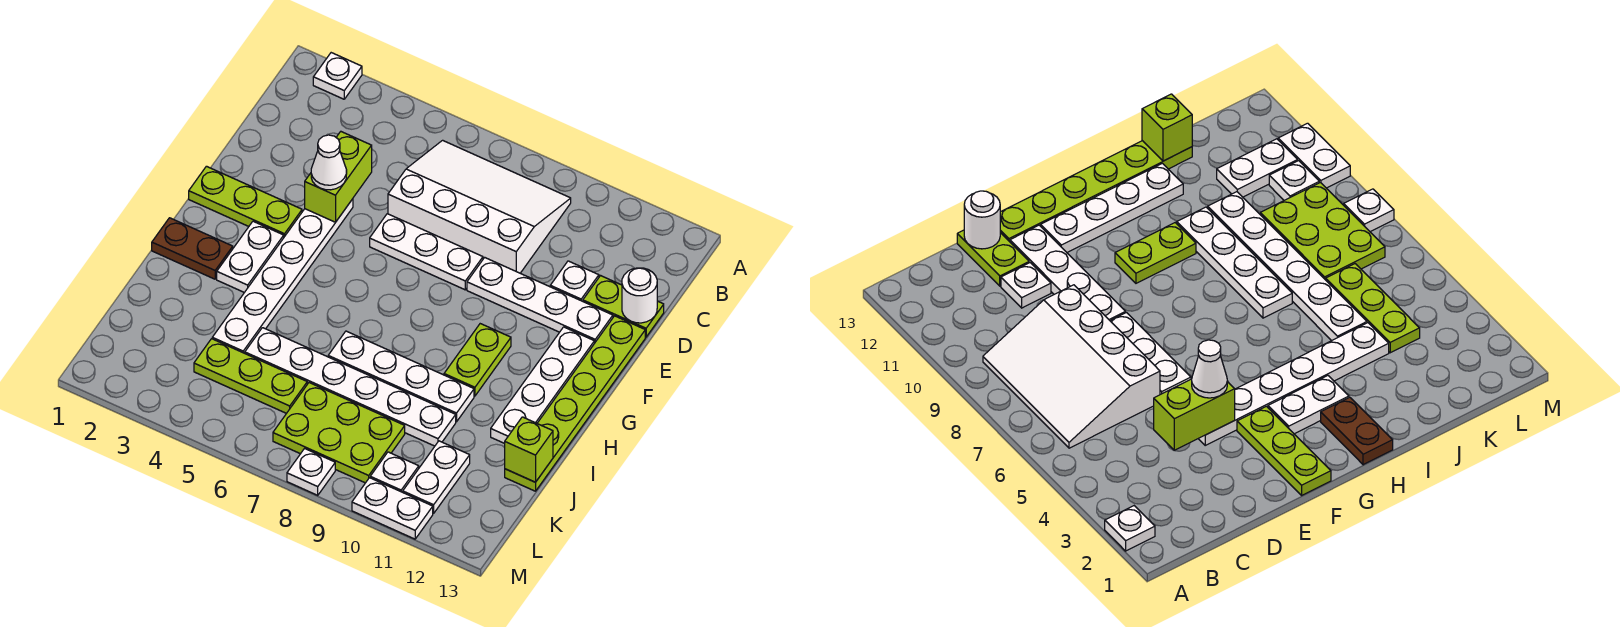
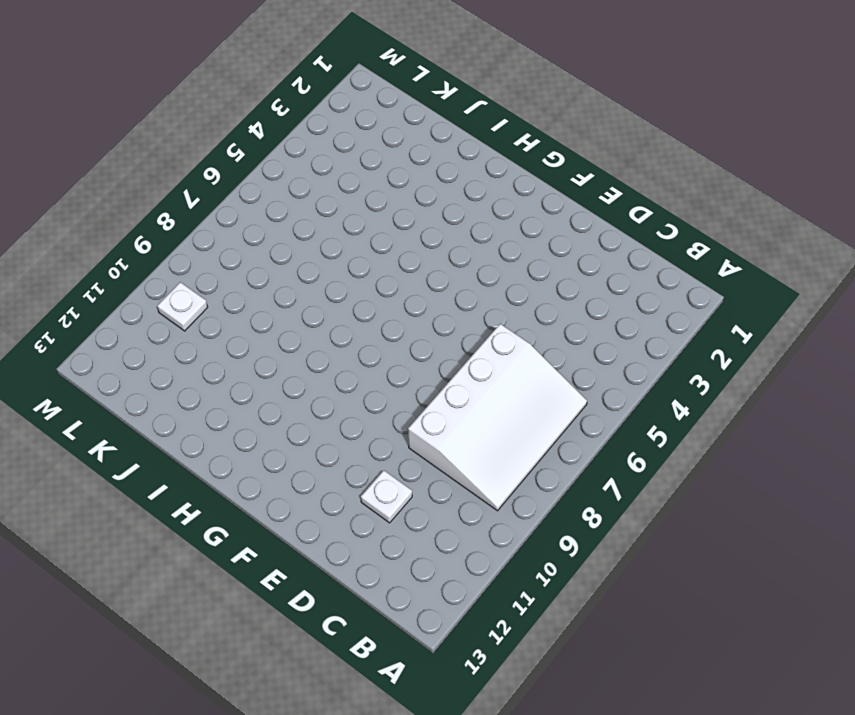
none -> white plate A2 level 1
none -> lime plate D12:D13 level 1
none -> white plate E4:J4 level 1

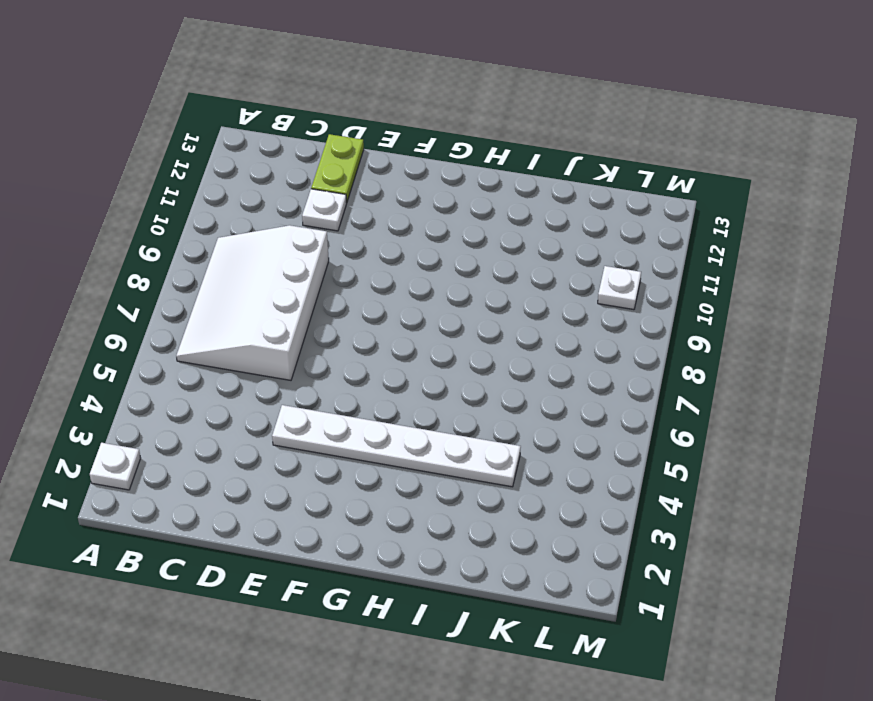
none -> white plate E6:E8 level 1
none -> white plate E9:E12 level 1
none -> lime plate E13:J13 level 1

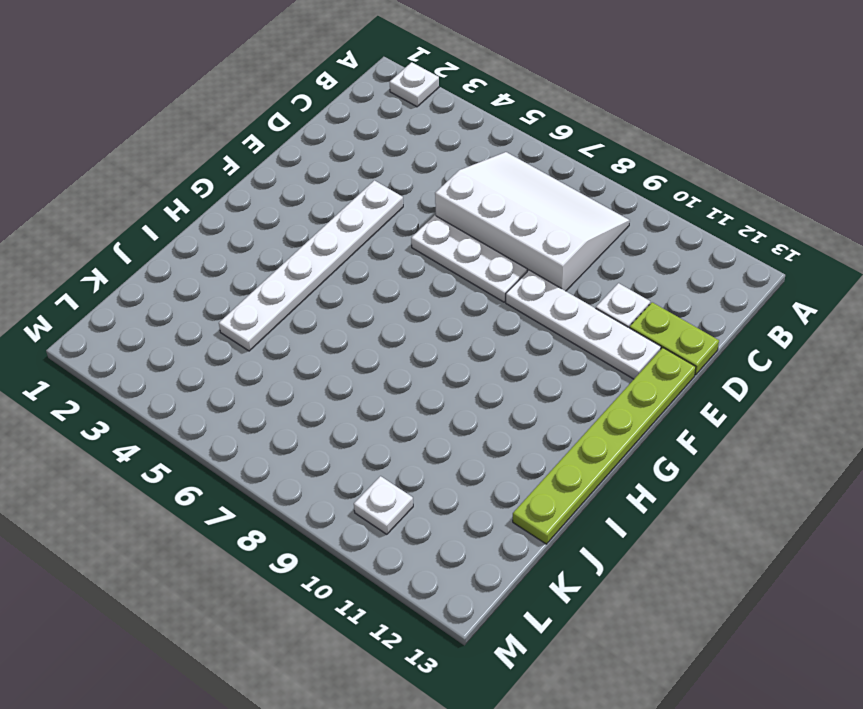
none -> lime plate F1:F3 level 1
none -> white plate F12:I12 level 1
none -> white plate G3:H3 level 1

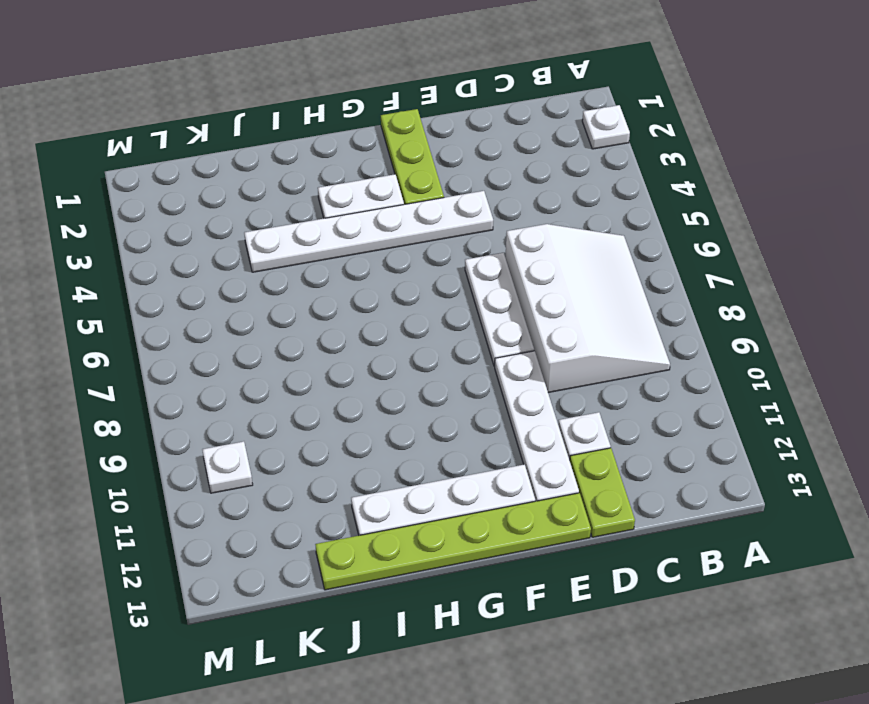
none -> lime plate G10:H10 level 1
none -> brown plate H1:H2 level 1
none -> white plate I7:I10 level 1

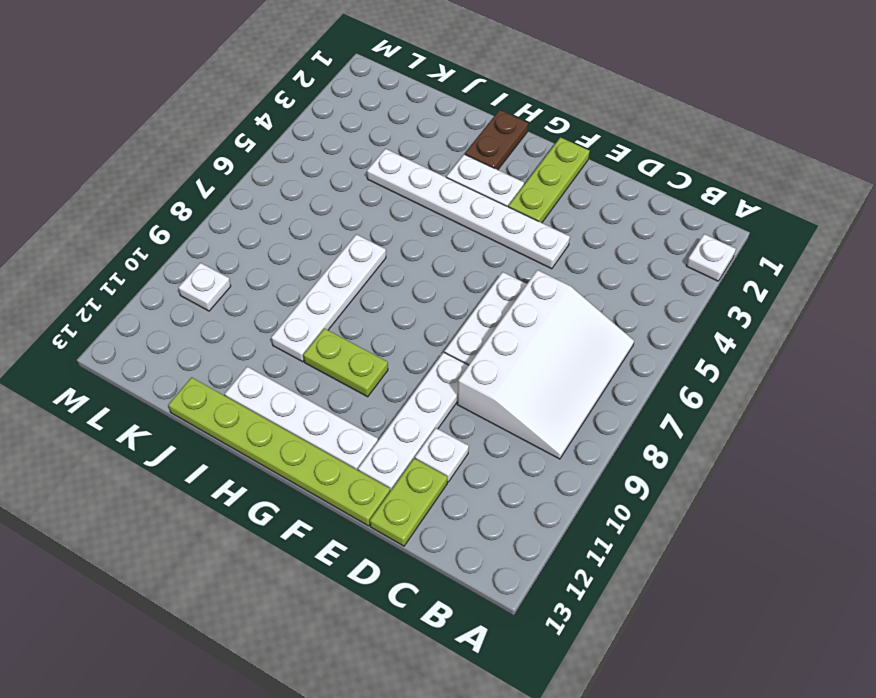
none -> white plate J5:J10 level 1
none -> lime plate K4:K6 level 1
none -> lime plate K7:L9 level 1

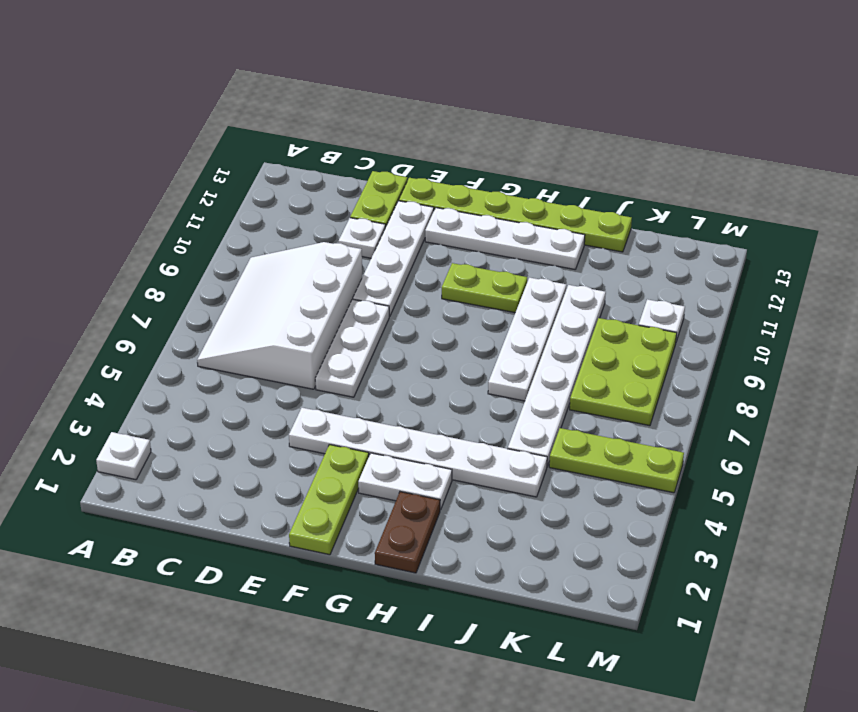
lime plate K5:M5 level 1 -> lime plate K4:K6 level 1
none -> white plate K11:L11 level 1
none -> white plate M8 level 1
none -> white plate M10:M11 level 1

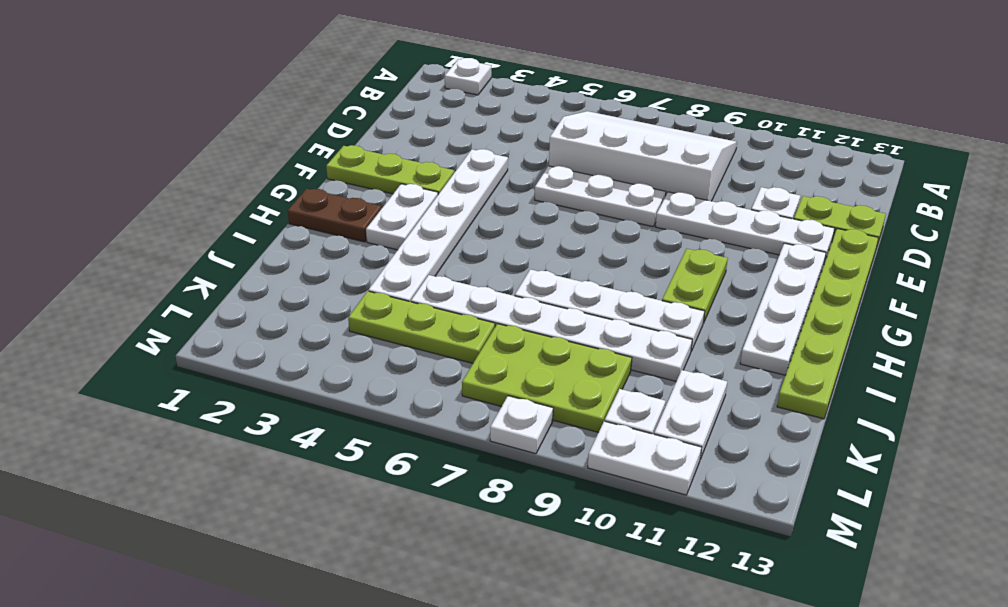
none -> lime brick D4:E4 level 2
none -> white round brick D13 level 2
none -> lime brick J13 level 2

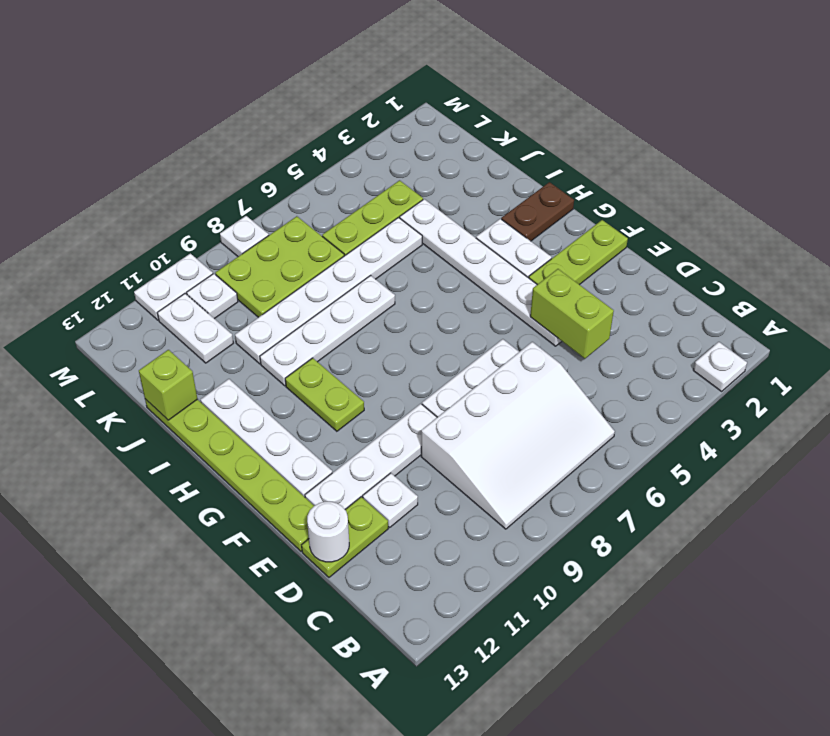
none -> white cone E4 level 3

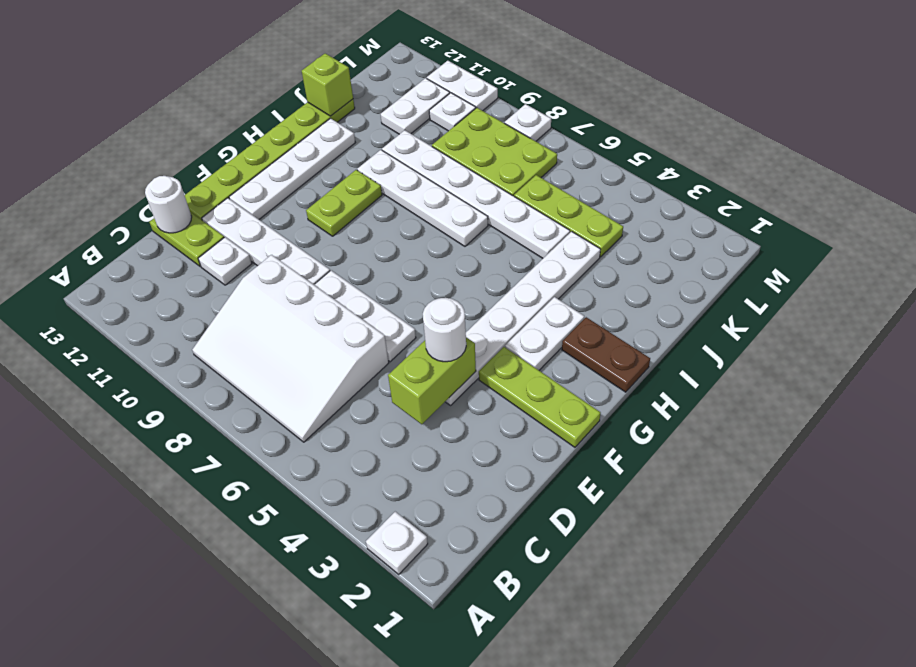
white round brick E4 level 3 -> white cone E4 level 3

